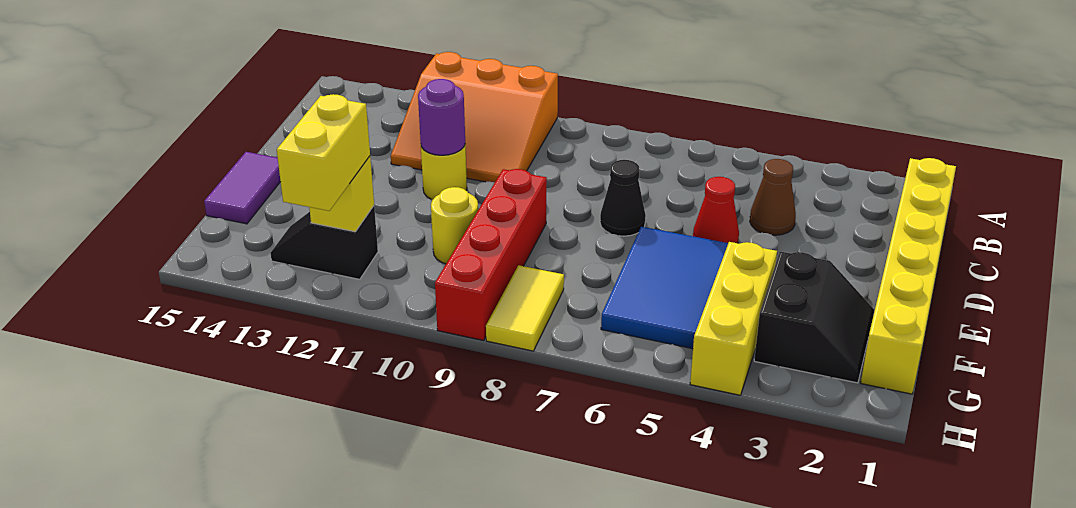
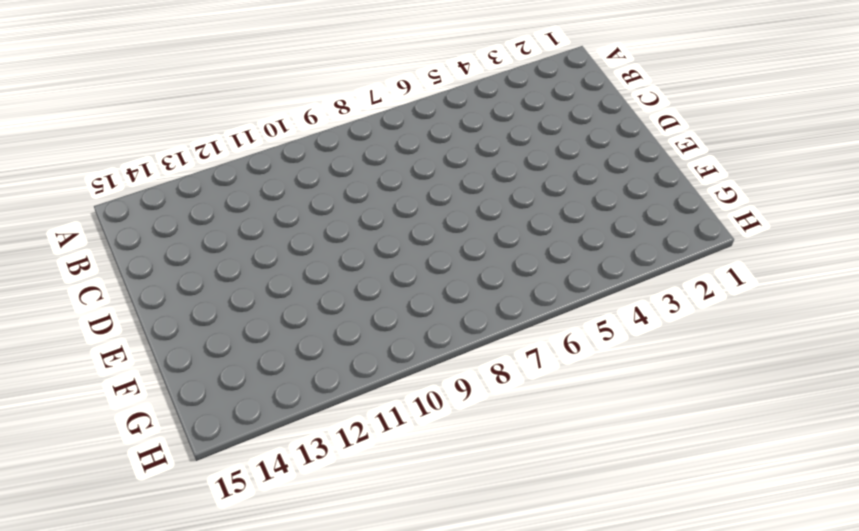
none -> orange slope A10:C12 level 1 top A
none -> yellow brick B1:G1 level 1
none -> brown cone C4 level 1

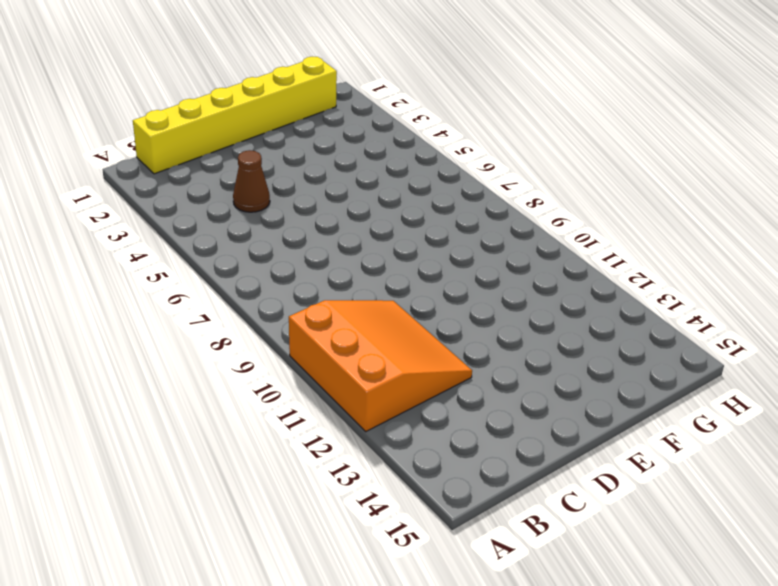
none -> red cone D5 level 1
none -> black cone D7 level 1
none -> yellow round brick D11 level 1

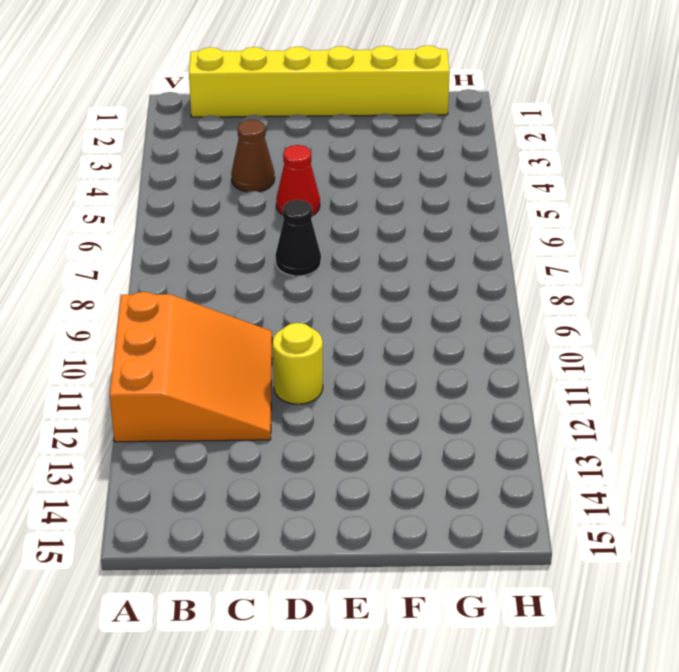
none -> blue tile E5:G6 level 1
none -> red brick E9:H9 level 1
none -> purple tile E15:F15 level 1

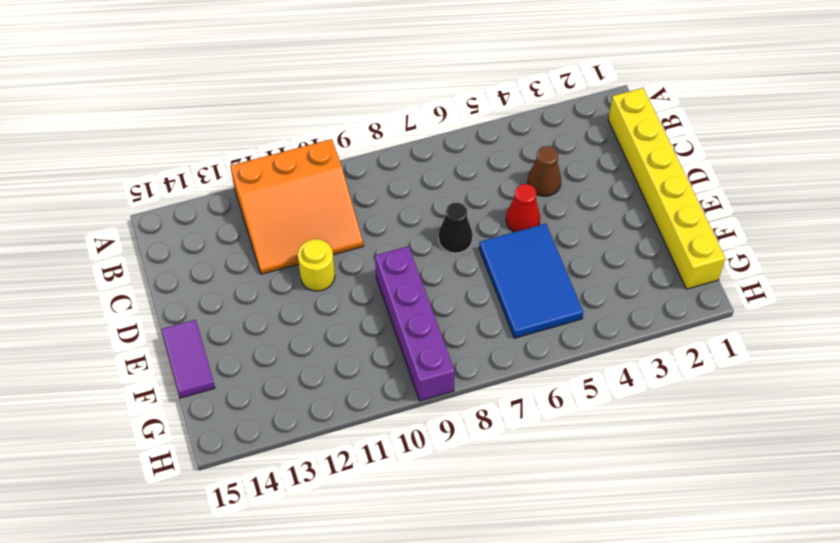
purple brick E9:H9 level 1 -> red brick E9:H9 level 1
none -> black slope F2:G3 level 1 top 3
none -> yellow brick F4:H4 level 1
none -> yellow round brick F10 level 1

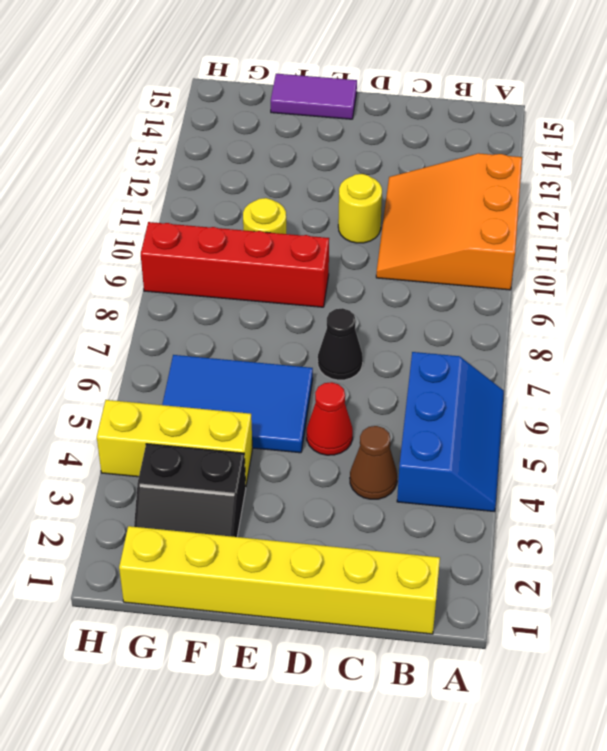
blue slope A4:B6 level 1 top B -> none
none -> yellow tile G8:H8 level 1
none -> black slope G12:G13 level 1 top 12
none -> purple round brick D11 level 2

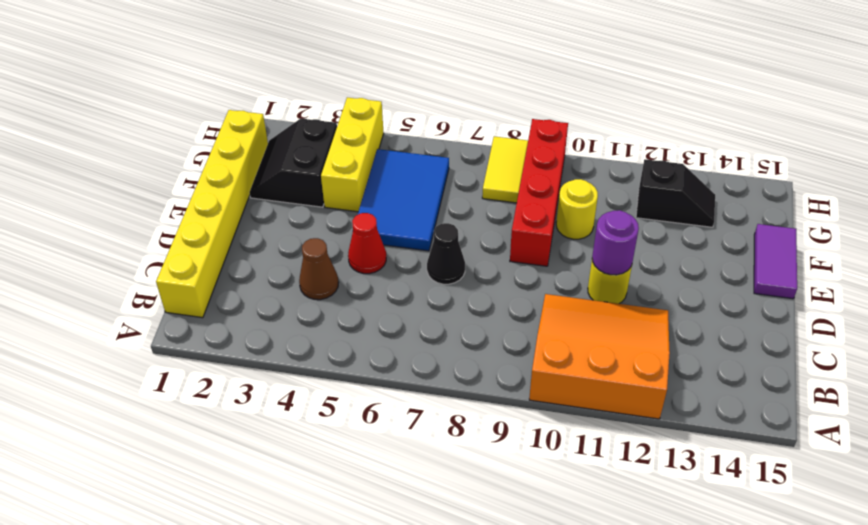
none -> yellow brick G12 level 2
none -> yellow brick G12:H12 level 3

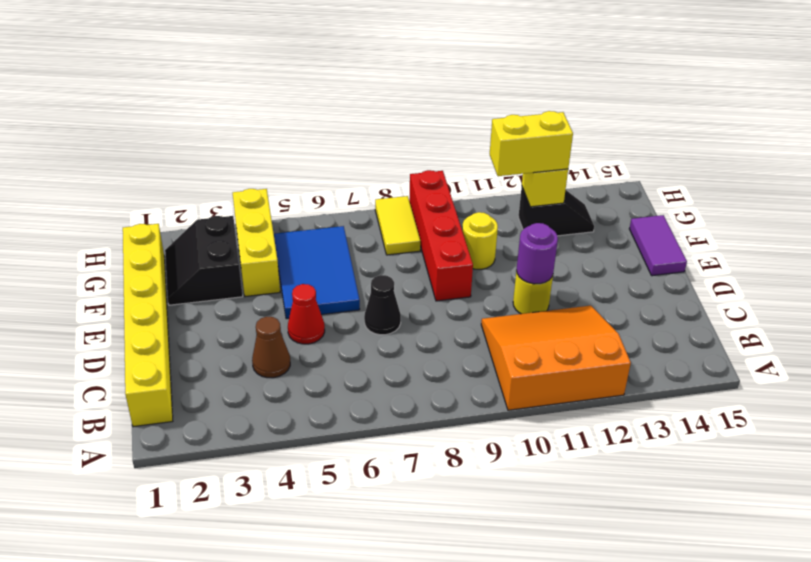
yellow brick G11:G12 level 3 -> yellow brick G12:H12 level 3

